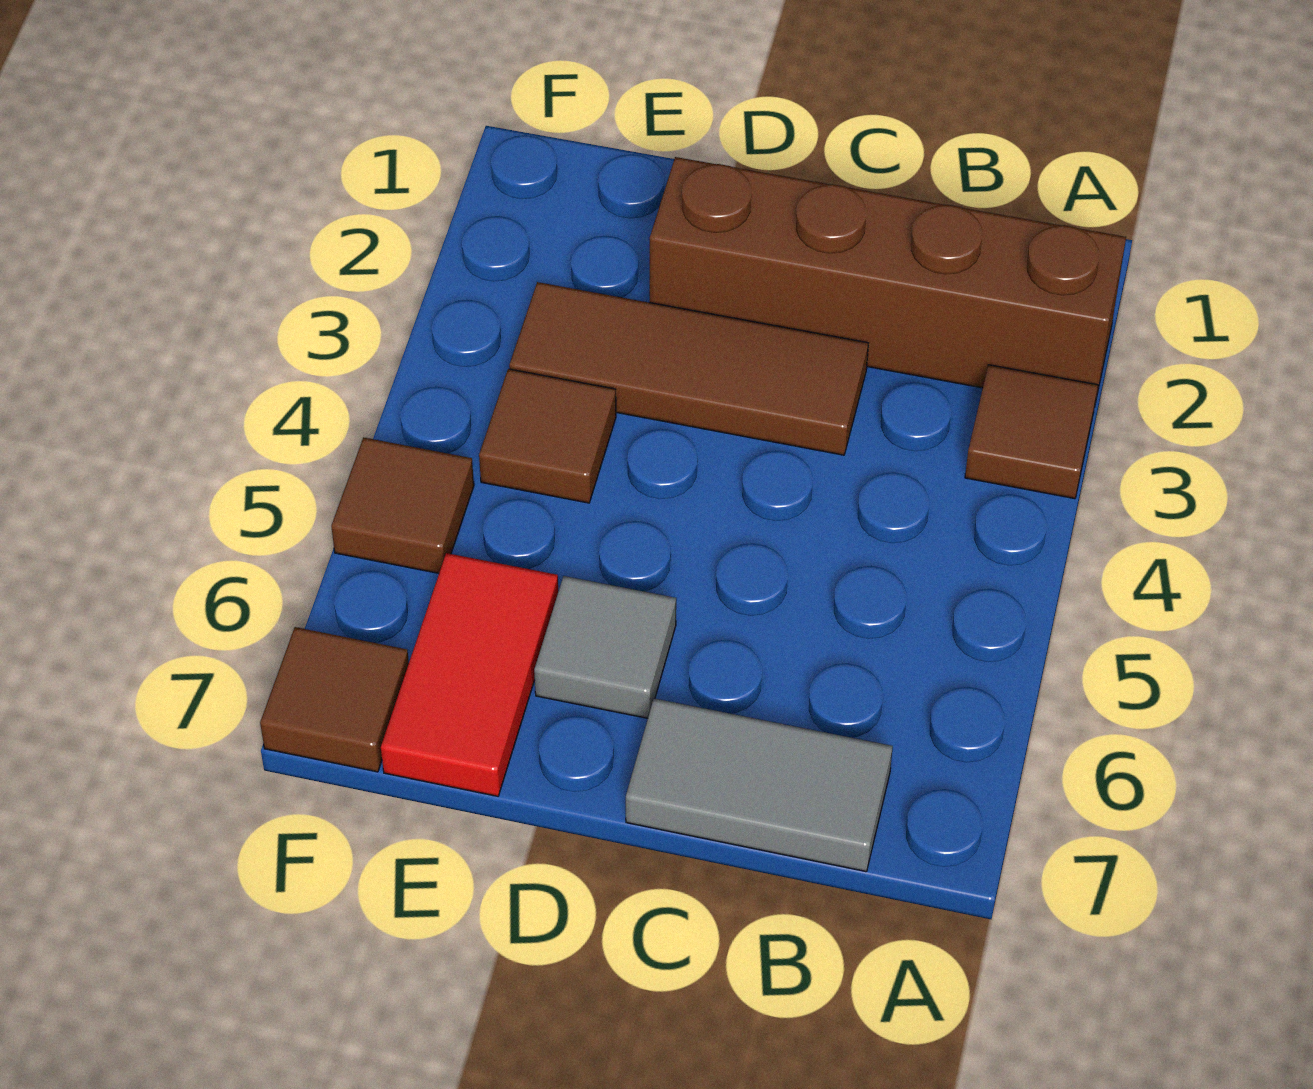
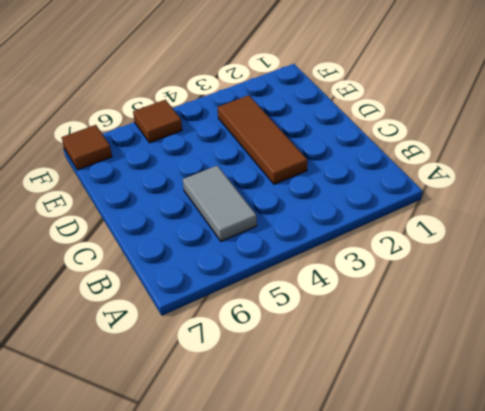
grey tile B5:C5 level 1 -> grey tile B7:C7 level 1
none -> brown brick A2:D2 level 1
none -> brown tile A3 level 1

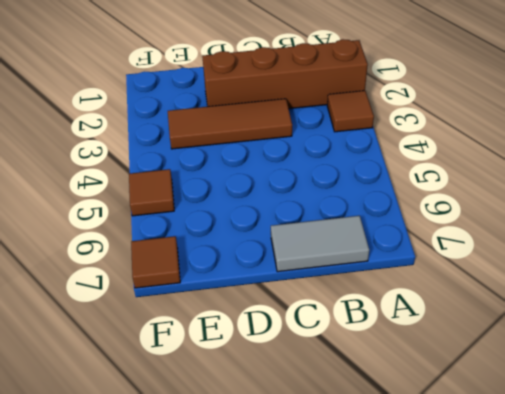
none -> grey tile D6 level 1
none -> brown tile E4 level 1

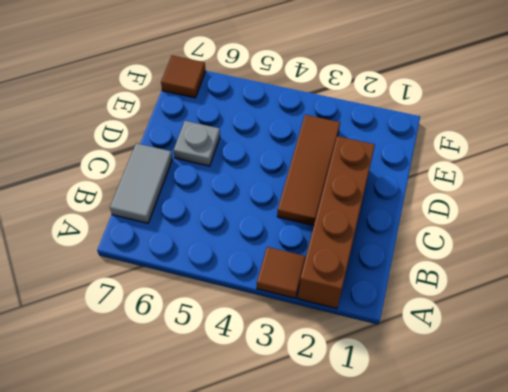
grey plate D6 level 1 -> grey tile D6 level 1
none -> brown tile E4 level 1
none -> red tile E6:E7 level 1

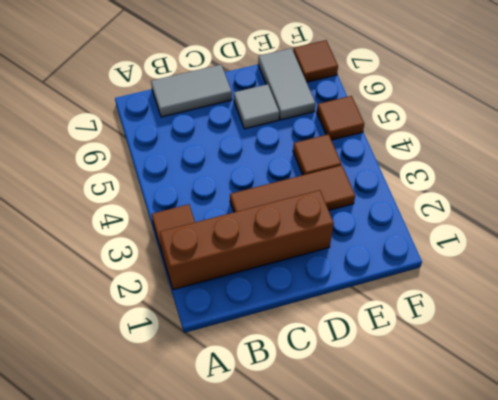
grey tile E6:E7 level 1 -> red tile E6:E7 level 1

